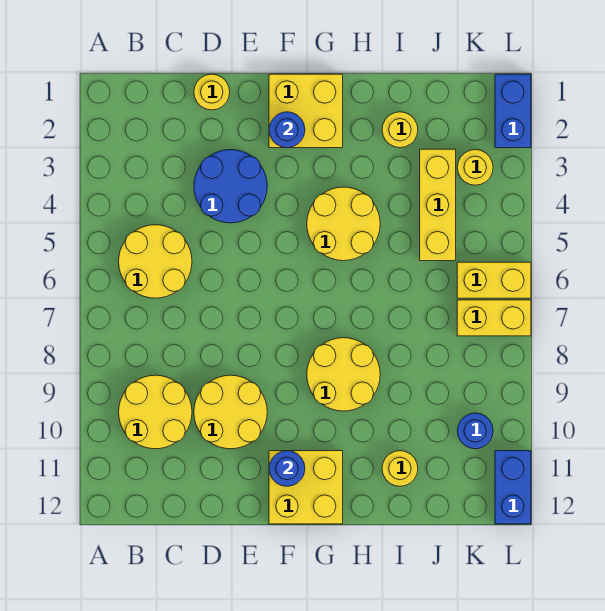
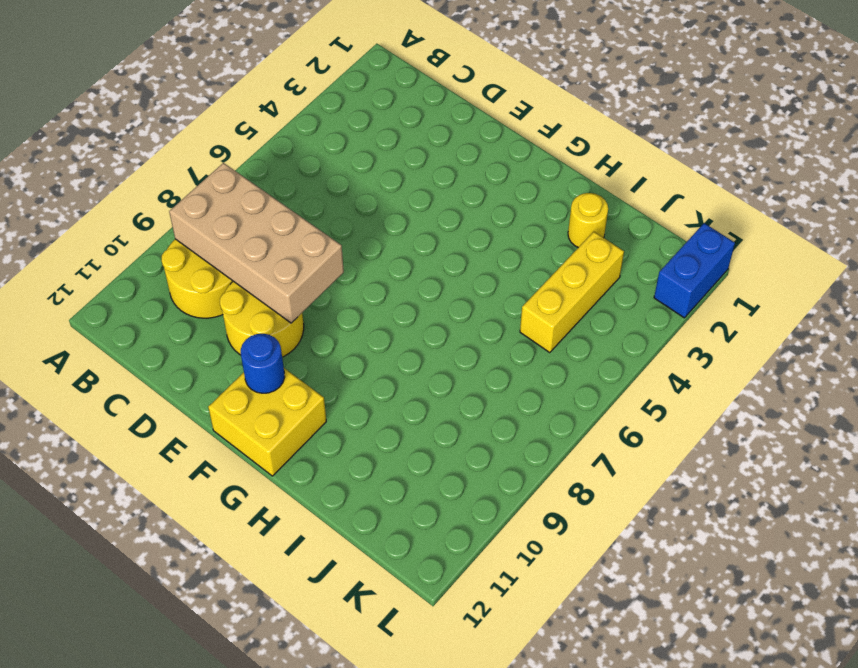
tan brick B8:E9 level 2 -> none
none -> yellow round brick B5:C6 level 1
none -> yellow round brick D1 level 1
none -> blue round brick D3:E4 level 1

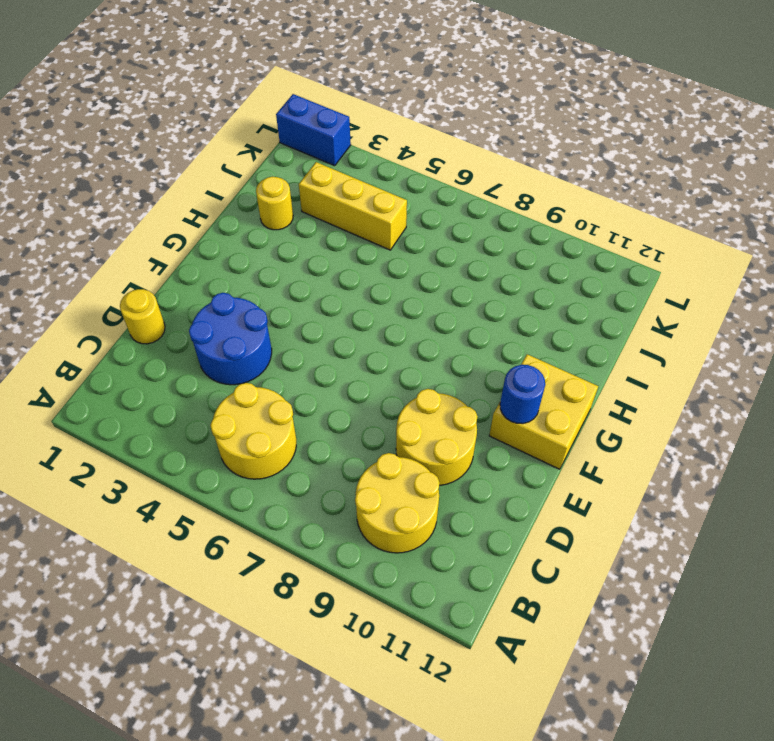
none -> yellow brick F1:G2 level 1
none -> yellow round brick G4:H5 level 1
none -> yellow round brick G8:H9 level 1

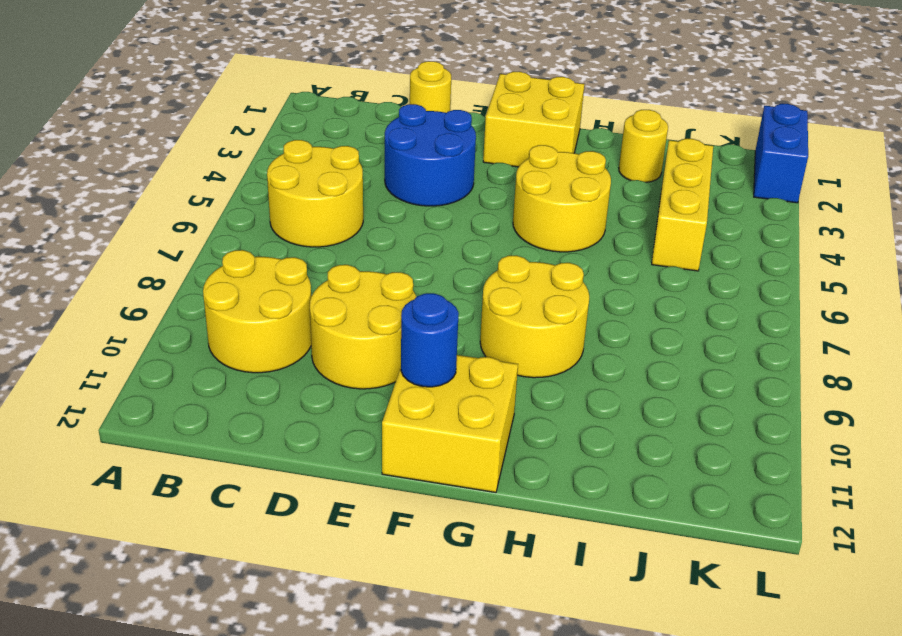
none -> yellow round brick I11 level 1
none -> yellow round brick K3 level 1
none -> yellow brick K6:L6 level 1

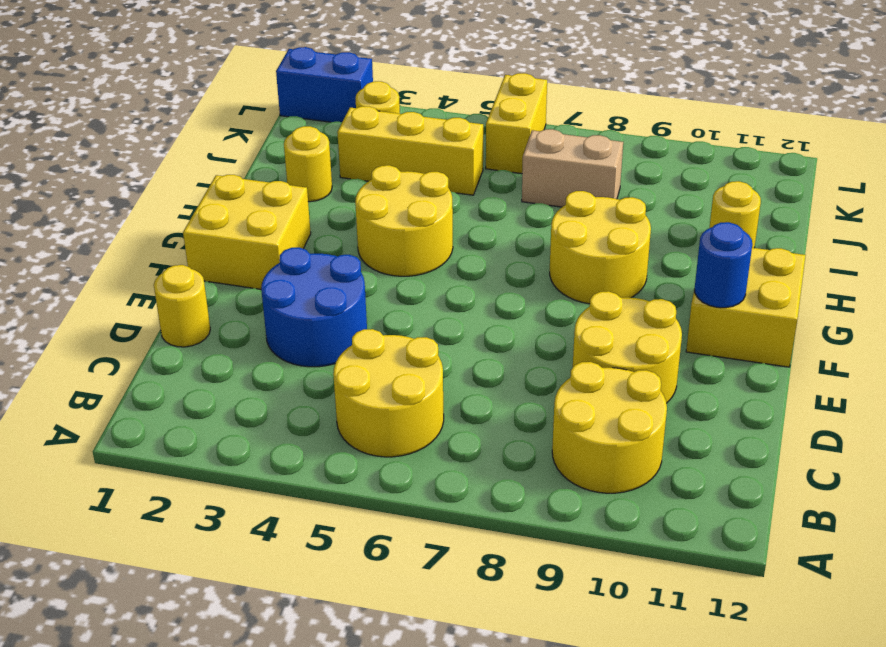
tan brick J7:J8 level 1 -> none
none -> yellow brick K7:L7 level 1
none -> blue round brick K10 level 1
none -> blue brick L11:L12 level 1

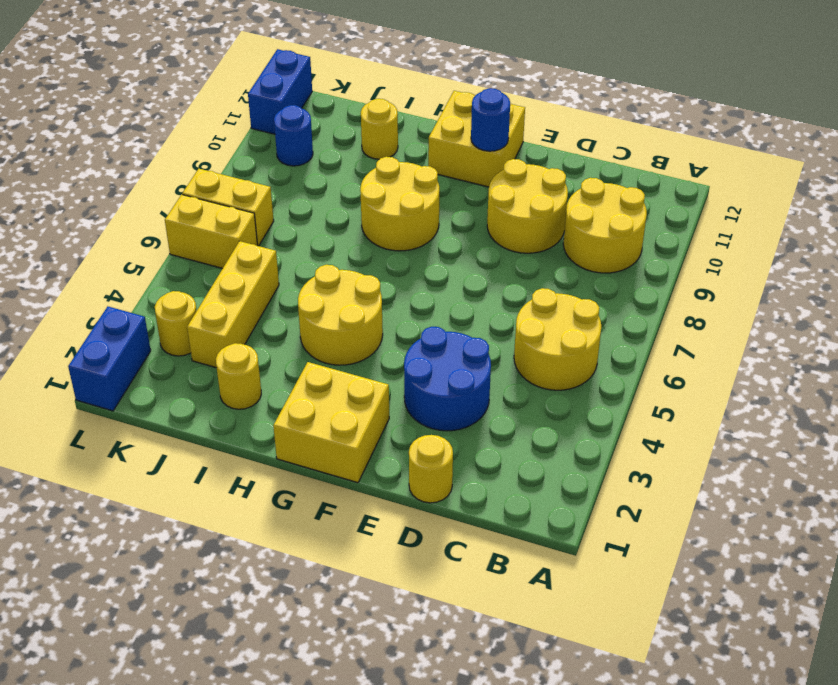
none -> blue round brick F2 level 2

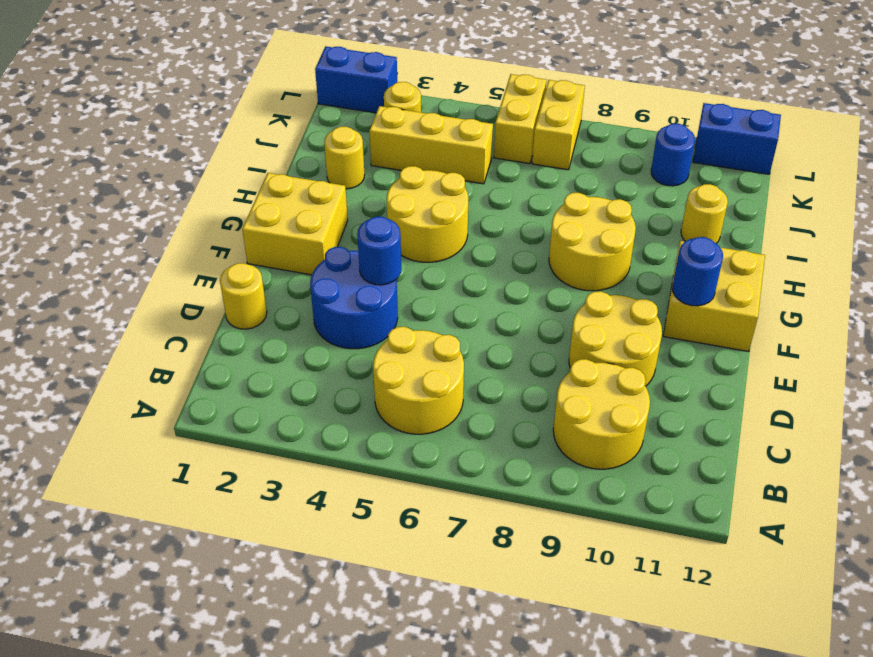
blue round brick E4 level 2 -> blue round brick F2 level 2

